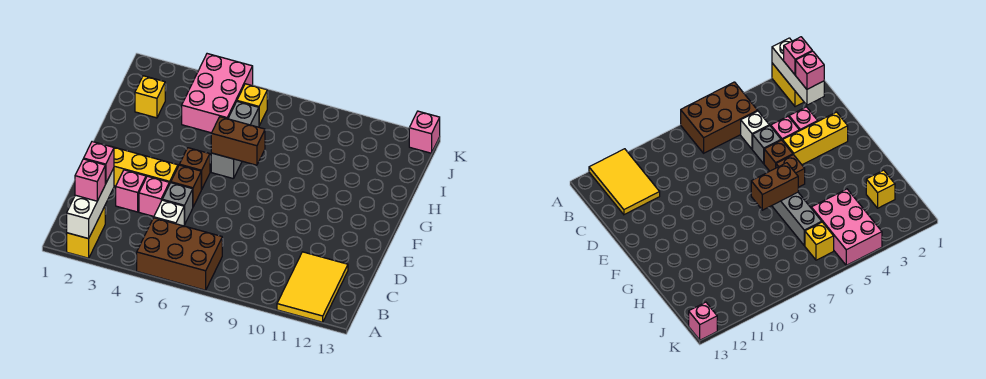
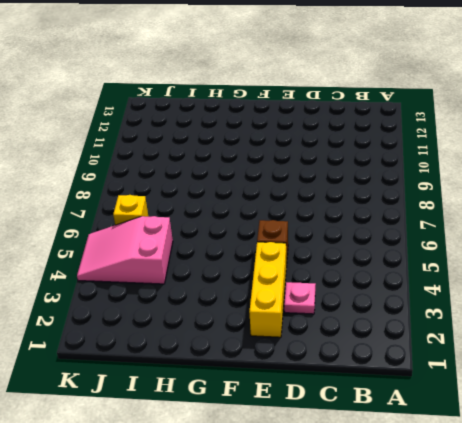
pink plate D3 level 1 -> pink brick D3 level 1
pink slope I4:K5 level 1 top I -> pink brick I4:K5 level 1
none -> yellow brick A2:B2 level 1
none -> brown brick A5:B7 level 1
none -> yellow tile A11:C12 level 1

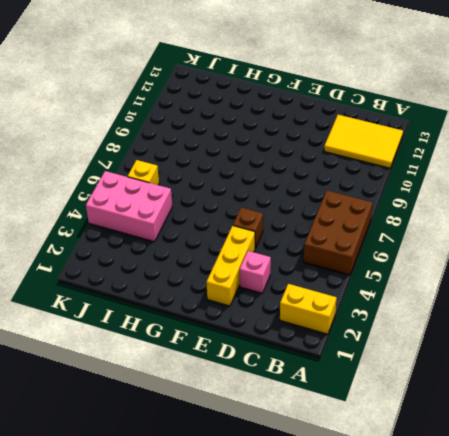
none -> white brick C5 level 1
none -> pink brick D4 level 1
none -> grey brick D5 level 1

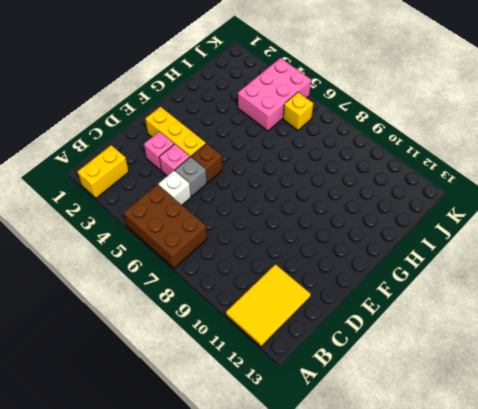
none -> brown brick F5 level 1
none -> grey brick G6:I6 level 1
none -> yellow brick I2 level 1

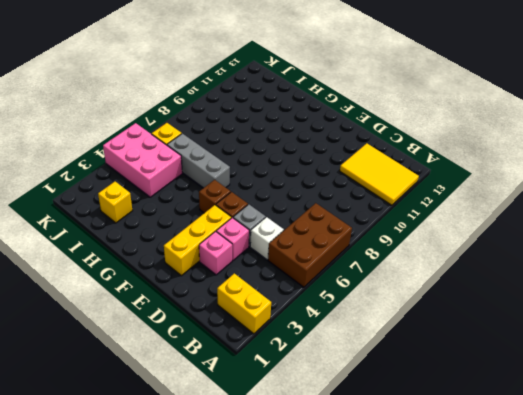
none -> pink brick K13 level 1
none -> white brick A2:C2 level 2
none -> brown brick G6:G7 level 2

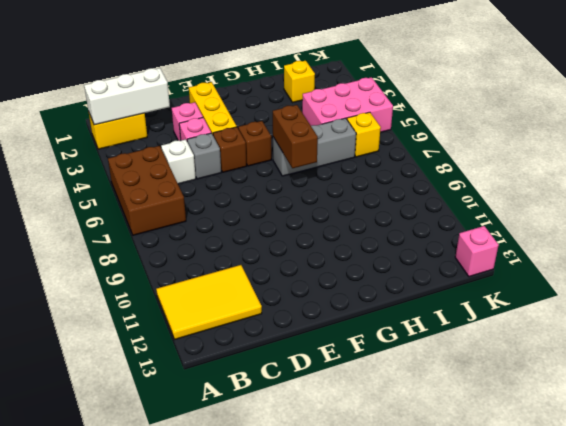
none -> pink brick B2 level 3
none -> pink brick C2 level 3

